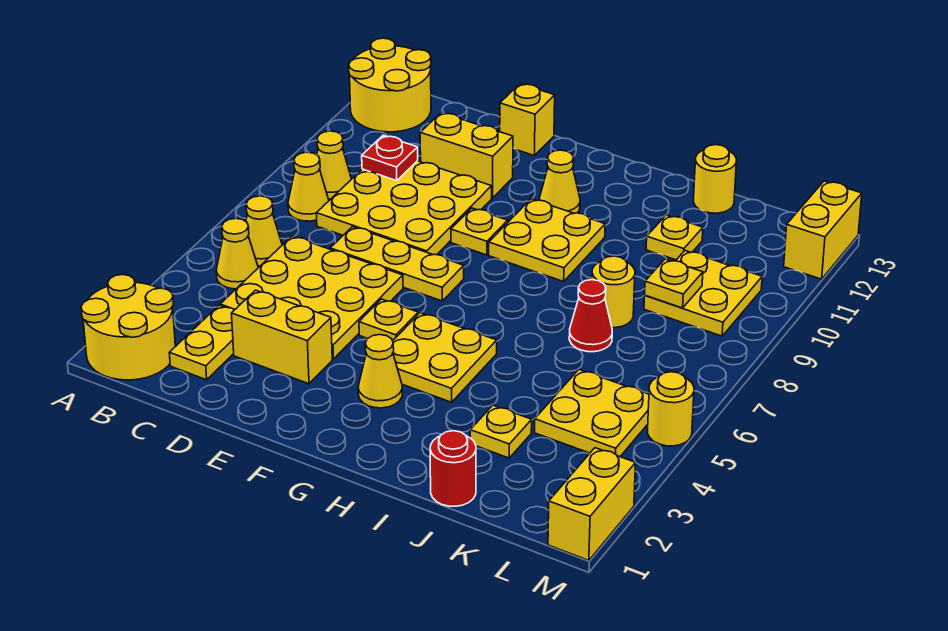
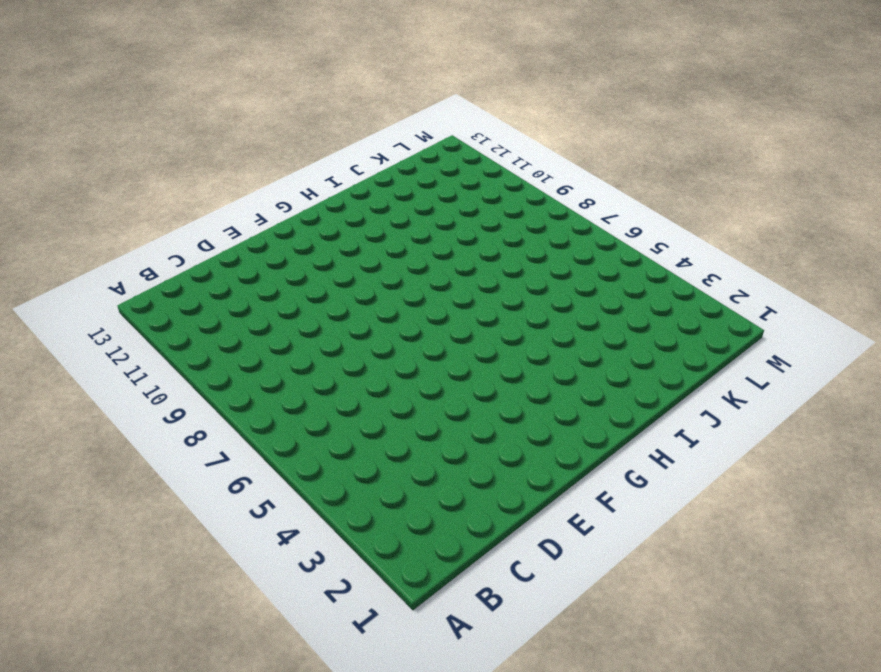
none -> yellow round brick A1:B2 level 1
none -> yellow round brick A12:B13 level 1
none -> yellow cone B5 level 1
none -> yellow cone B6 level 1

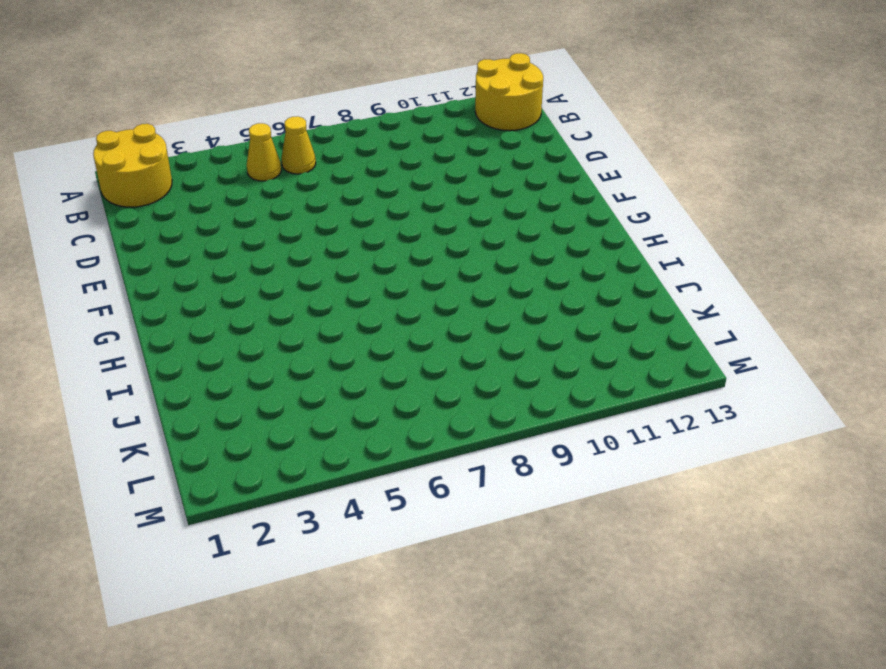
none -> yellow cone B8 level 1
none -> yellow cone B9 level 1
none -> yellow plate C2:C3 level 1
none -> yellow plate C4:E6 level 1

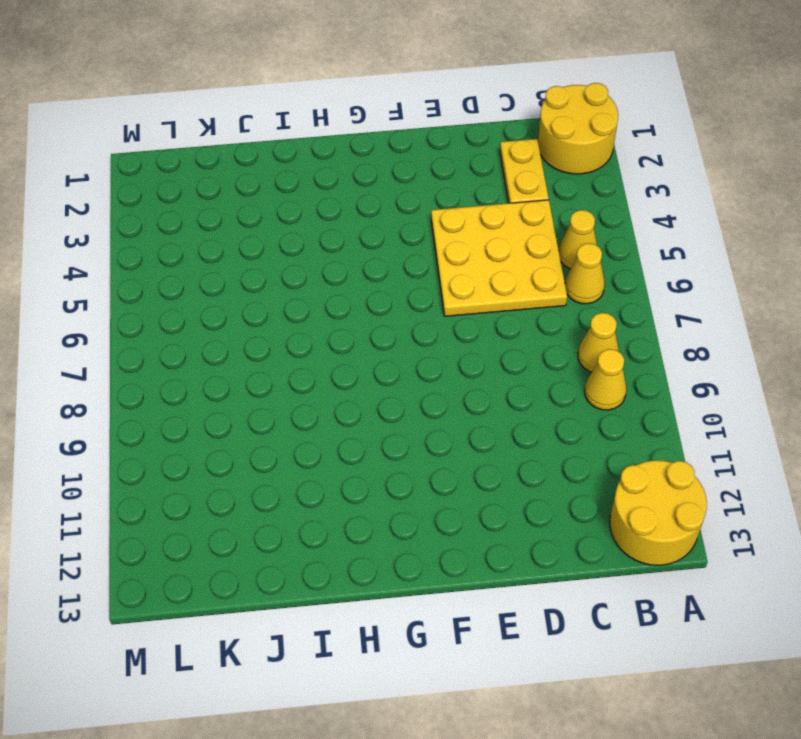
none -> yellow plate C8:E10 level 1
none -> yellow brick D3:E3 level 1
none -> yellow plate D7:F7 level 1
none -> yellow brick D11:E11 level 1

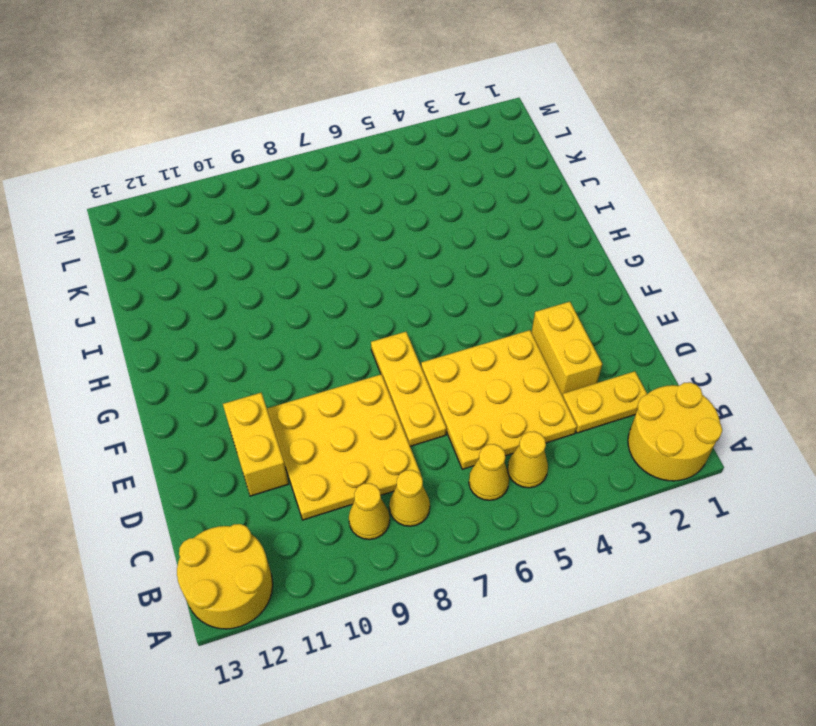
none -> yellow brick E13 level 1
none -> yellow plate F5 level 1
none -> yellow plate F9 level 1
none -> yellow cone G3 level 1

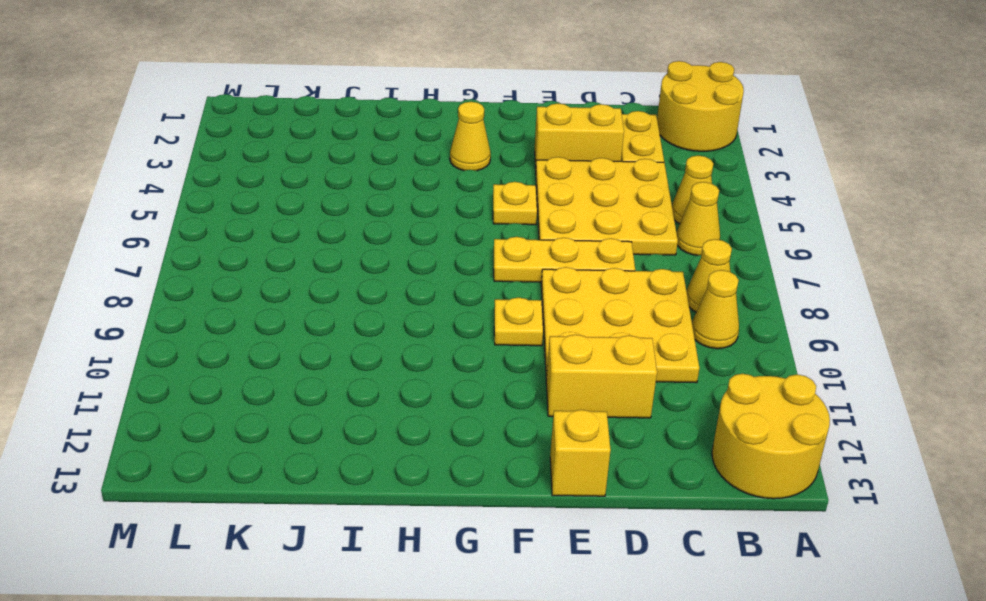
none -> yellow plate G4:H5 level 1
none -> yellow plate G9:H10 level 1
none -> yellow cone G11 level 1
none -> red round brick J1 level 1

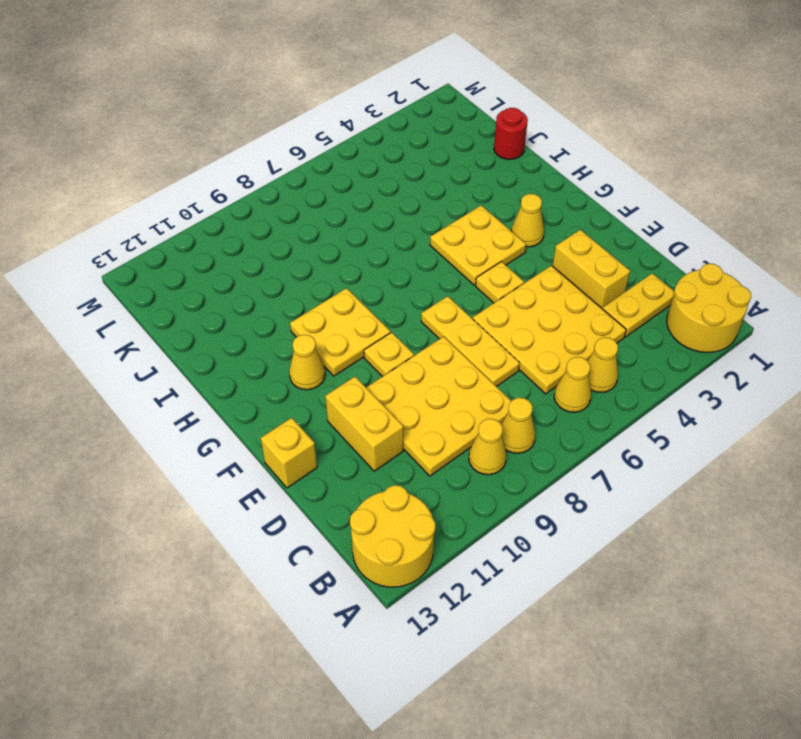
none -> yellow plate J3 level 1
none -> red cone J7 level 1
none -> yellow round brick J8 level 1
none -> yellow plate J11 level 1

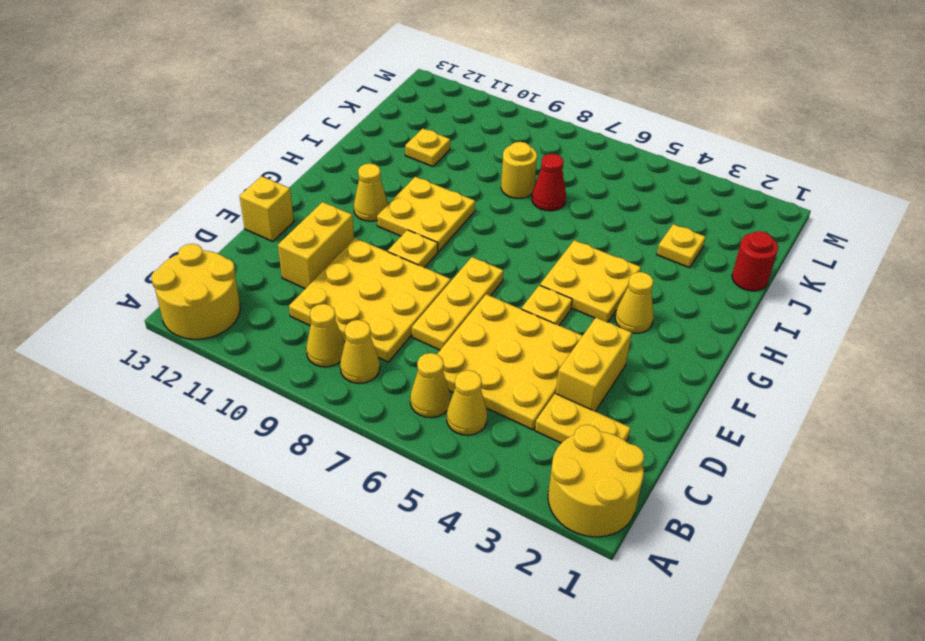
none -> yellow round brick J13 level 1
none -> yellow plate K4:L5 level 1
none -> yellow plate K9:L10 level 1
none -> yellow brick M1:M2 level 1

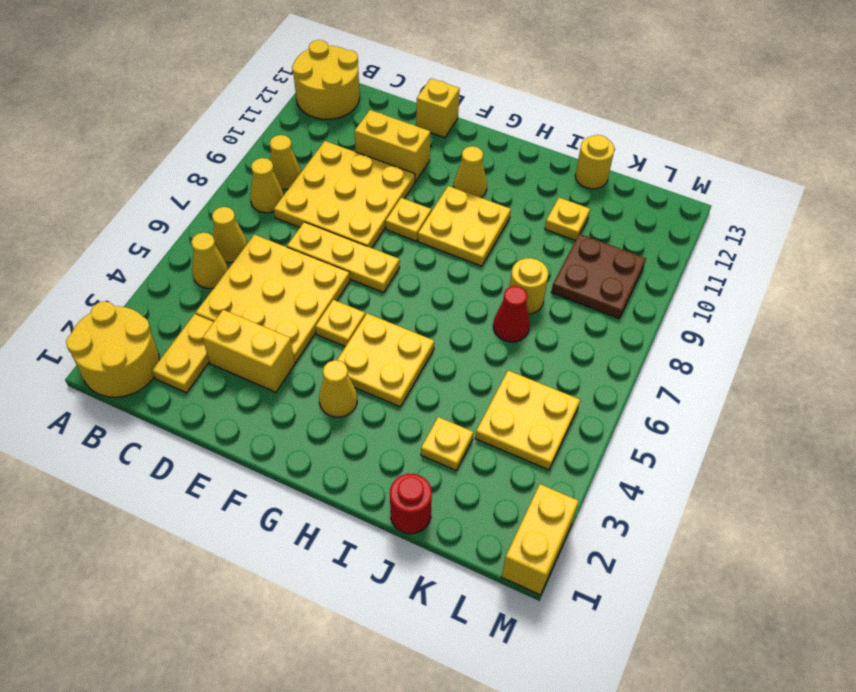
brown plate K9:L10 level 1 -> yellow plate K9:L10 level 1
none -> yellow round brick M5 level 1
none -> yellow brick M12:M13 level 1
none -> red plate C10 level 2
none -> yellow plate K9 level 2

